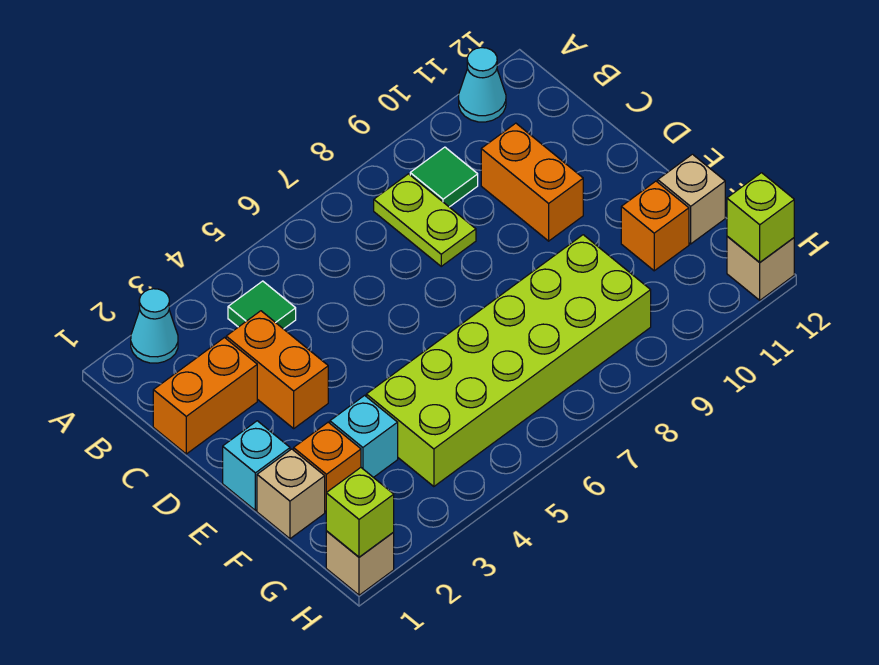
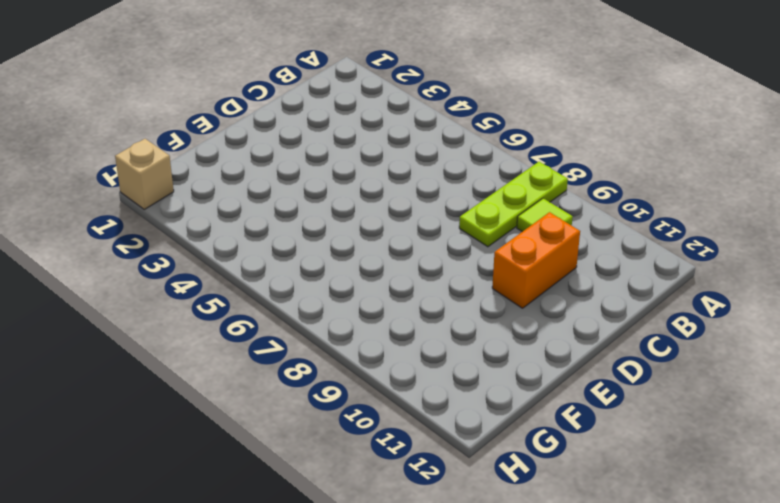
lime plate A8:C8 level 1 -> lime plate B8:C8 level 1
lime tile B9 level 1 -> green tile B9 level 1
none -> cyan cone A2 level 1
none -> cyan cone A11 level 1
none -> green tile B4 level 1

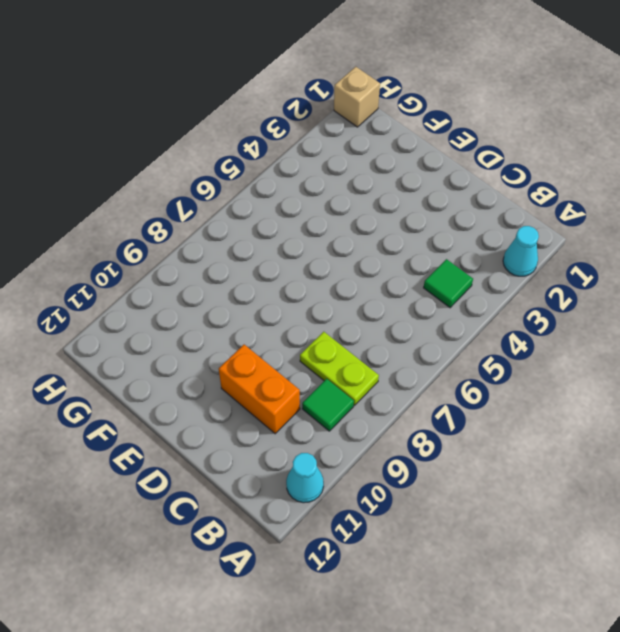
none -> orange brick C1:C2 level 1
none -> orange brick C3:D3 level 1
none -> cyan brick E1 level 1

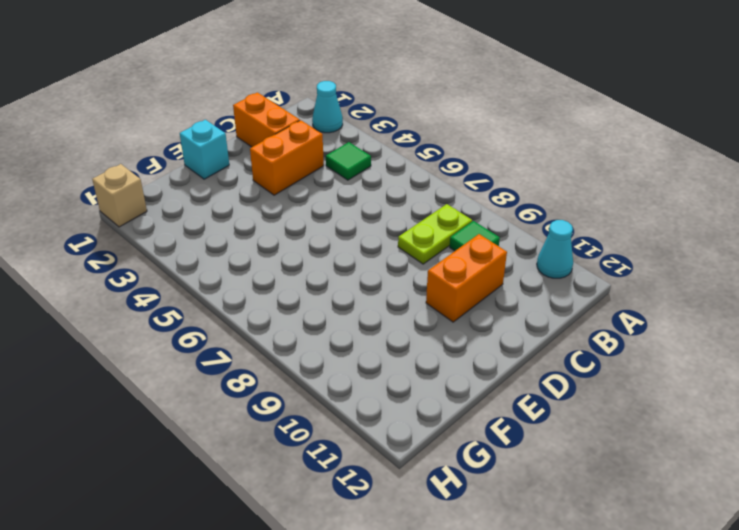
none -> tan brick F1 level 1
none -> orange brick F2 level 1
none -> cyan brick F3 level 1

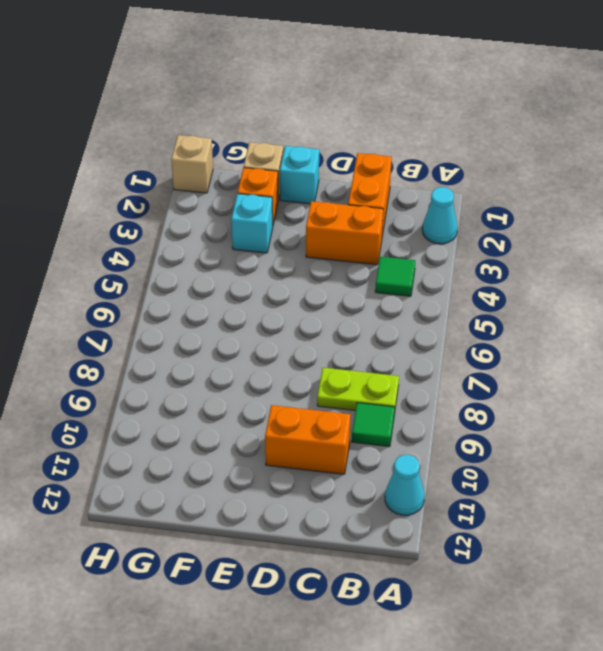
none -> lime brick F4:G9 level 1
none -> orange brick F11 level 1
none -> tan brick F12 level 1

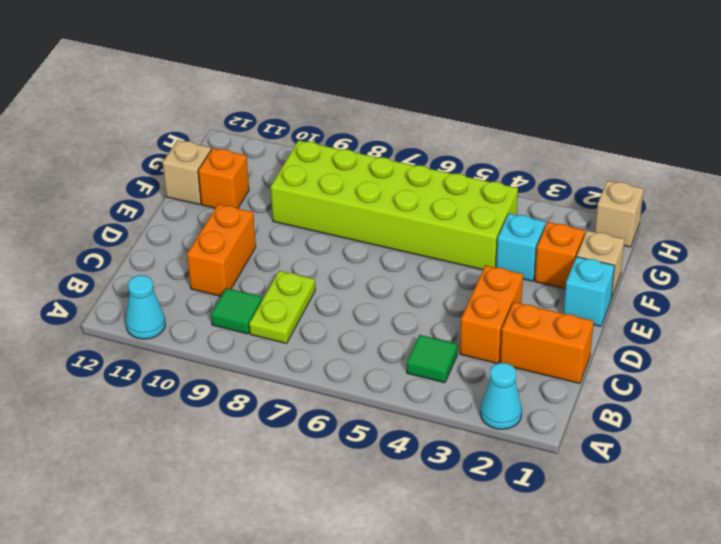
none -> tan brick H12 level 1
none -> lime brick H1 level 2
none -> lime brick H12 level 2

